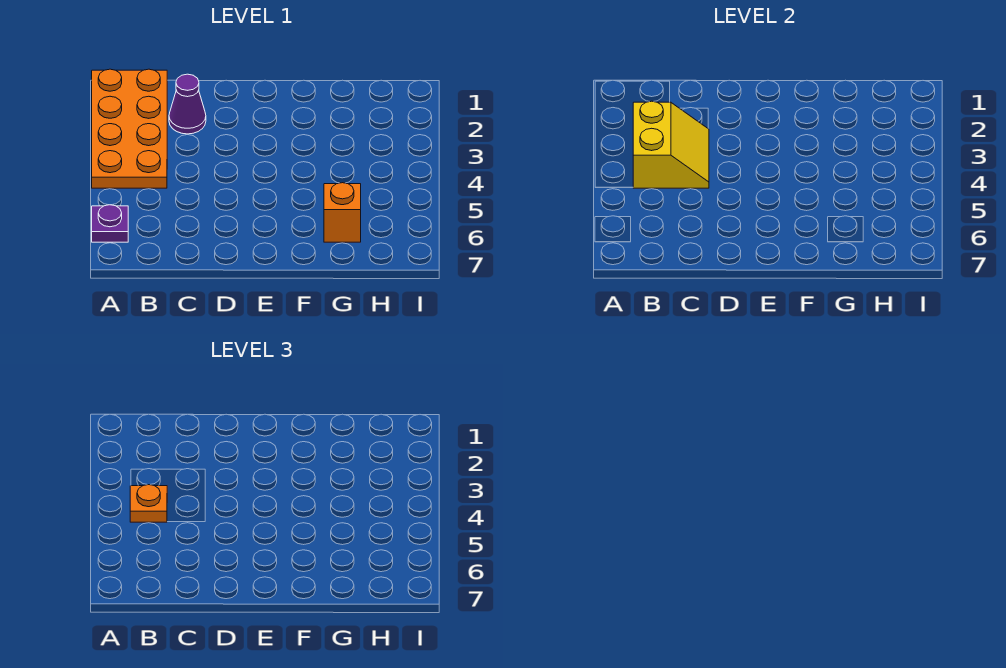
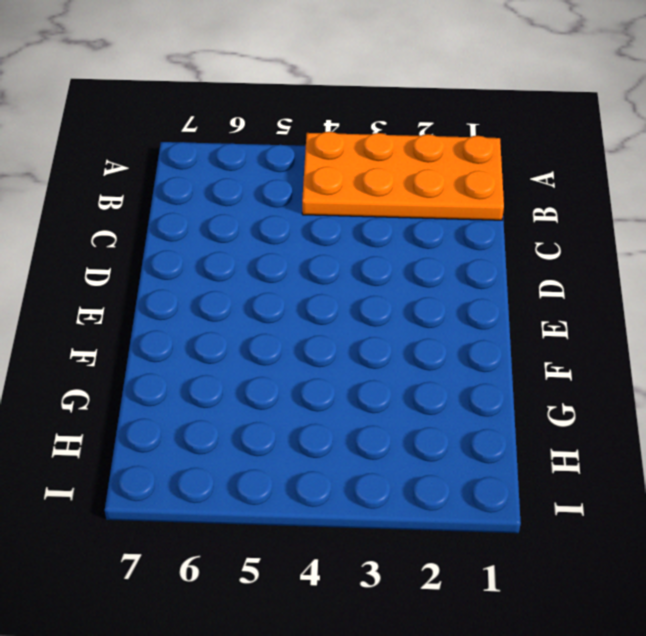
none -> purple plate A6 level 1
none -> purple cone C2 level 1

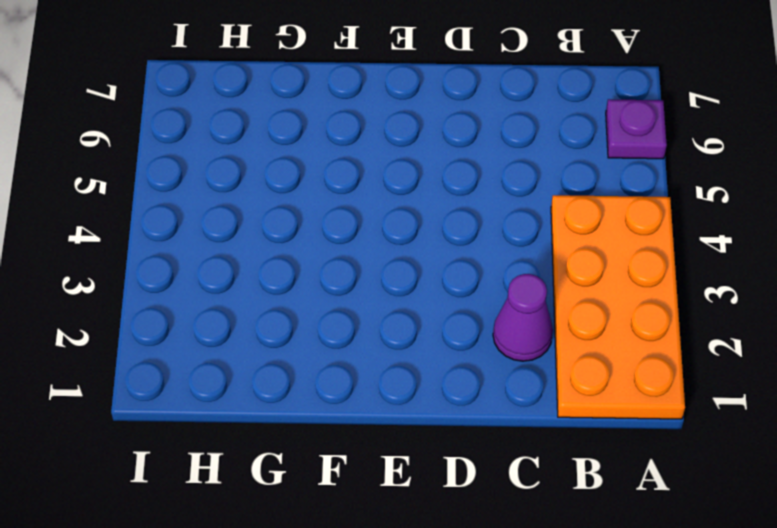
none -> orange brick G6 level 1
none -> yellow slope B3:C4 level 2 top B

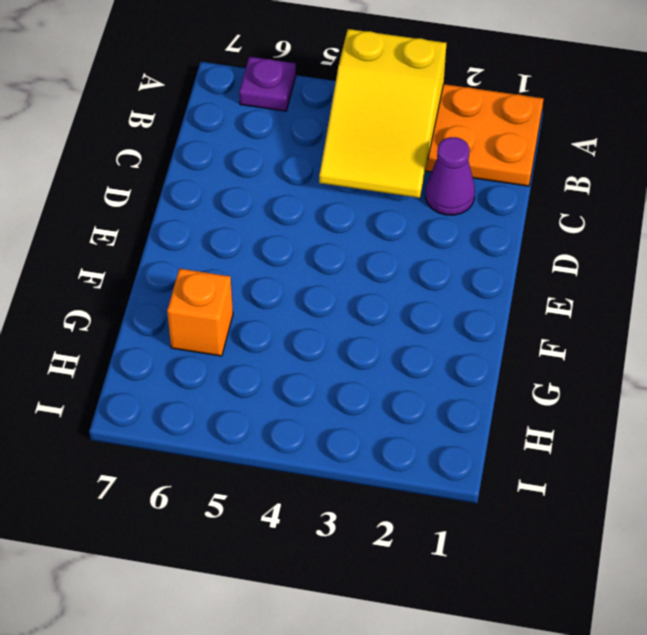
yellow slope A3:C4 level 2 top A -> yellow slope B3:C4 level 2 top B
none -> orange plate B4 level 3

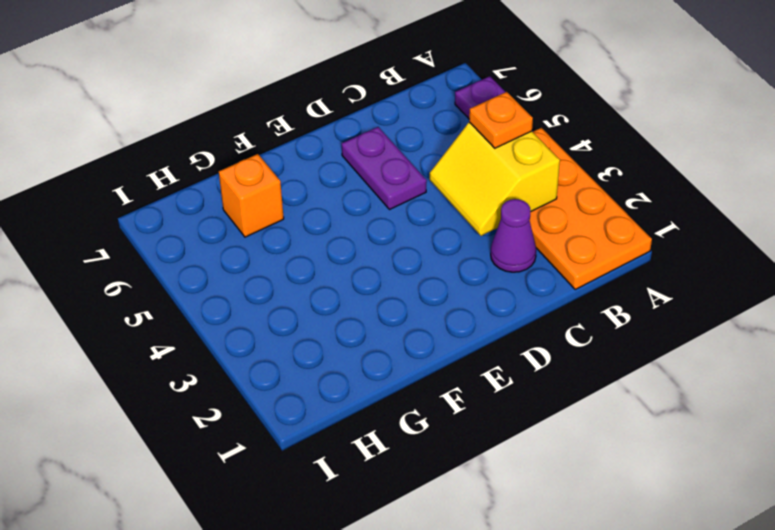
purple plate D5:D6 level 1 -> none

